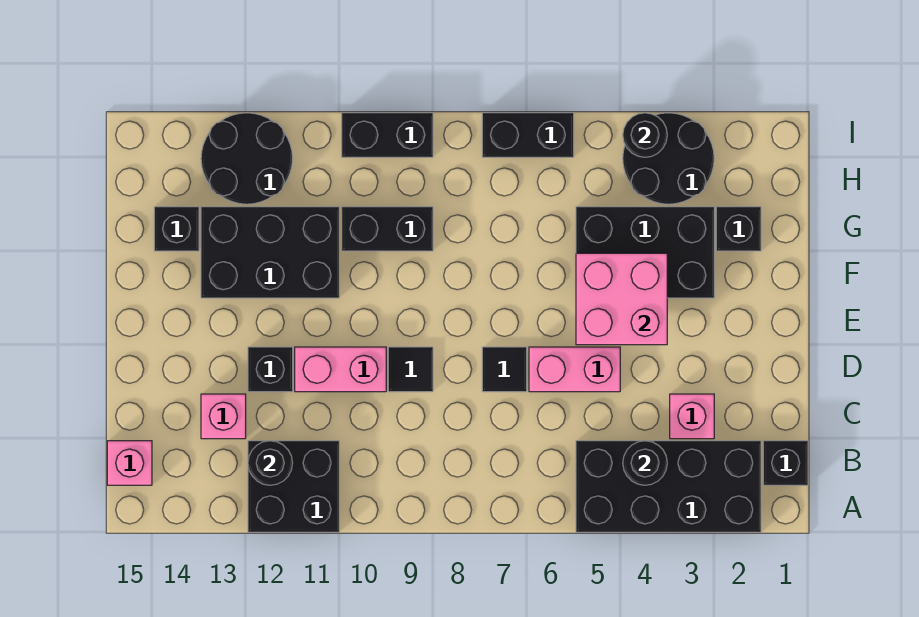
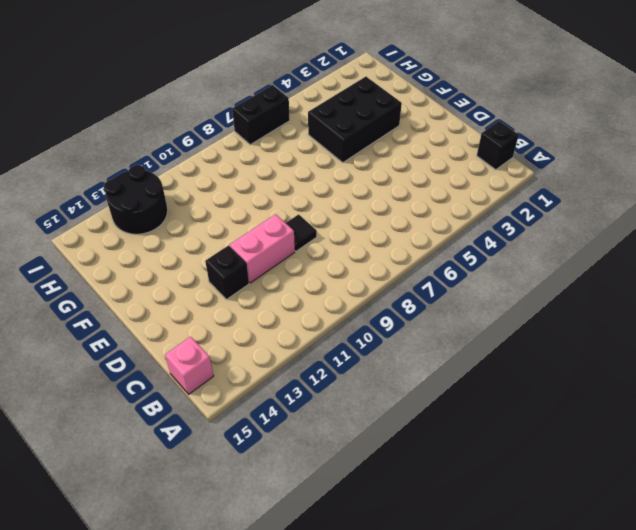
none -> black brick A2:B5 level 1
none -> black brick A11:B12 level 1
none -> pink brick C3 level 1

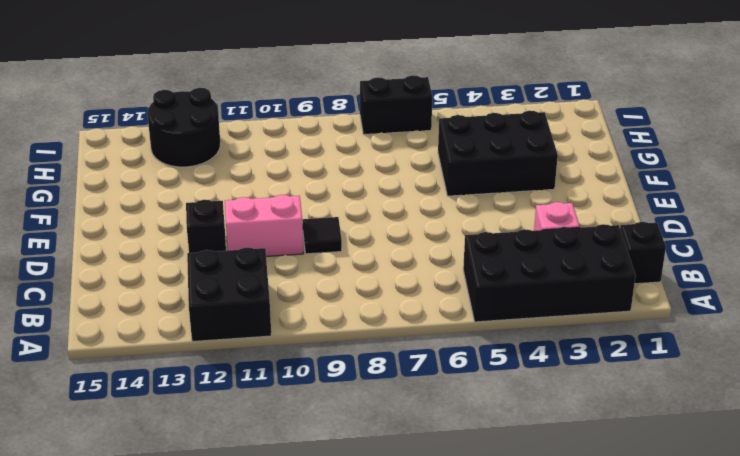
none -> pink brick B15 level 1
none -> pink brick C13 level 1
none -> pink brick D5:D6 level 1

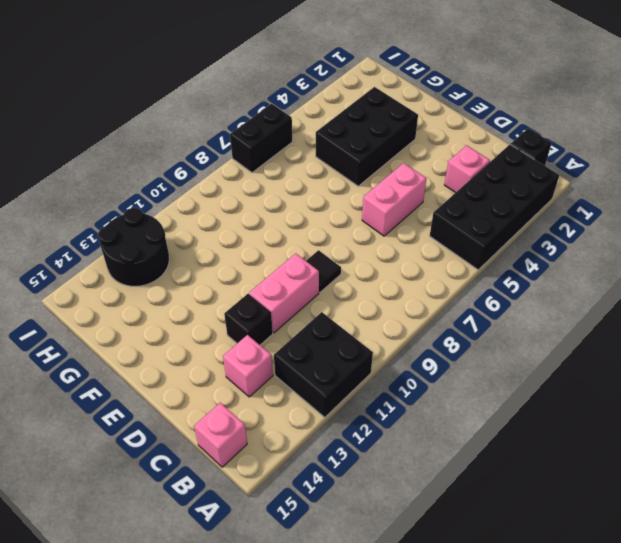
none -> black tile D7 level 1
none -> black brick F11:G13 level 1
none -> black brick G2 level 1

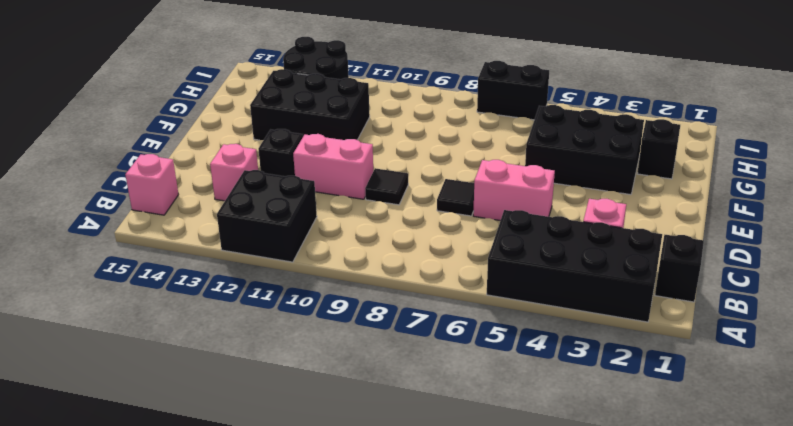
none -> black brick G9:G10 level 1
none -> black brick G14 level 1
none -> black round brick H3:I4 level 1

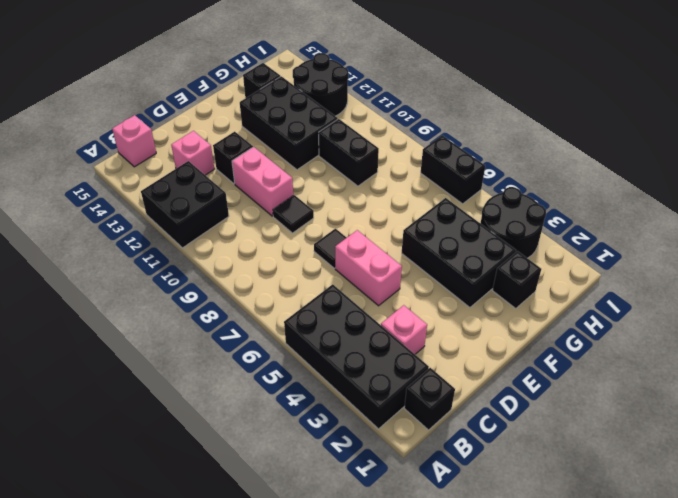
none -> black brick I9:I10 level 1
none -> black round brick B4 level 2
none -> black round brick B12 level 2

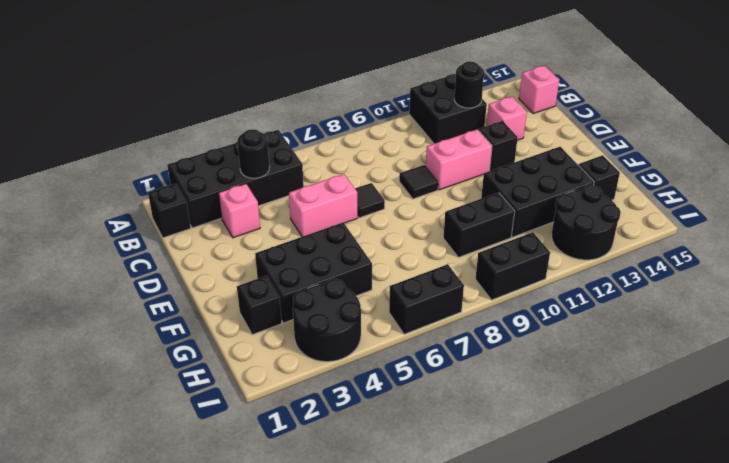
none -> pink brick E4:F5 level 2
none -> black round brick I4 level 2

